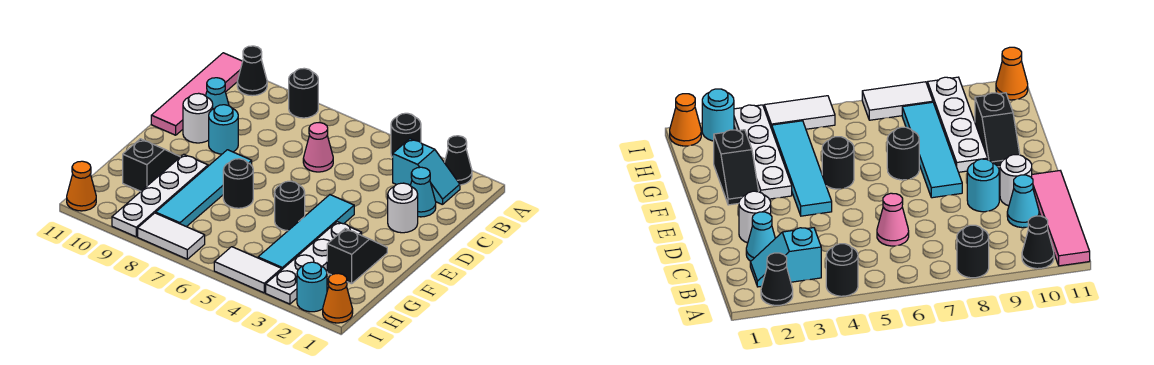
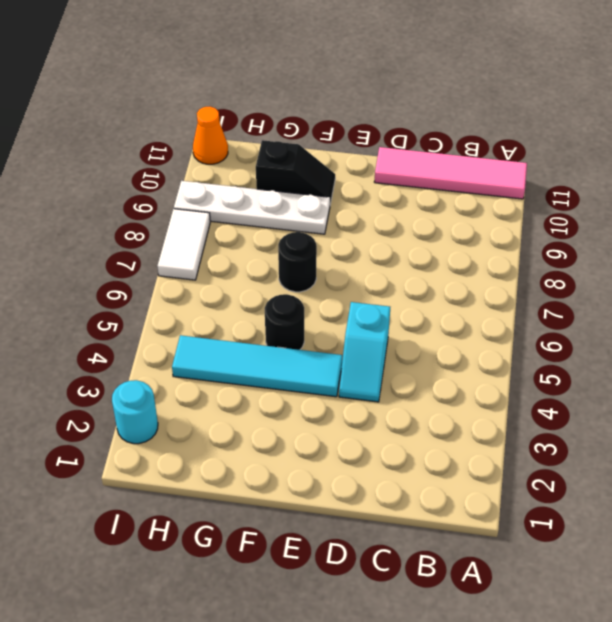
cyan slope D4:D5 level 1 top 5 -> cyan slope B2:B3 level 1 top 3
none -> black cone A2 level 1
none -> black round brick A4 level 1
none -> black round brick A8 level 1

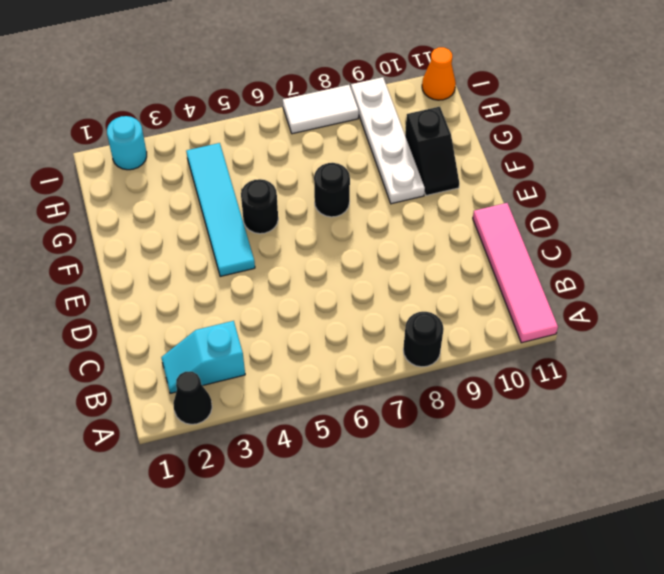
none -> black round brick A4 level 1
none -> black cone A10 level 1
none -> cyan cone C2 level 1

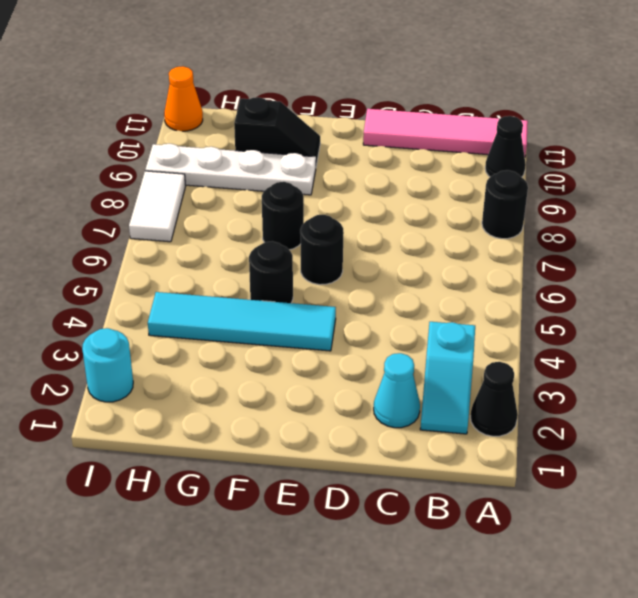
black round brick E6 level 1 -> black round brick A4 level 1
none -> pink cone C6 level 1
none -> cyan cone C10 level 1
none -> white round brick D2 level 1

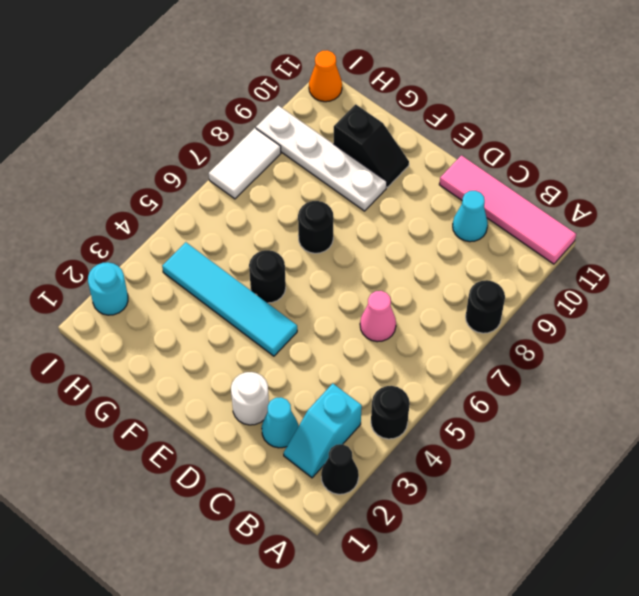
none -> black cone A10 level 1
none -> cyan round brick D9 level 1
none -> white round brick D10 level 1

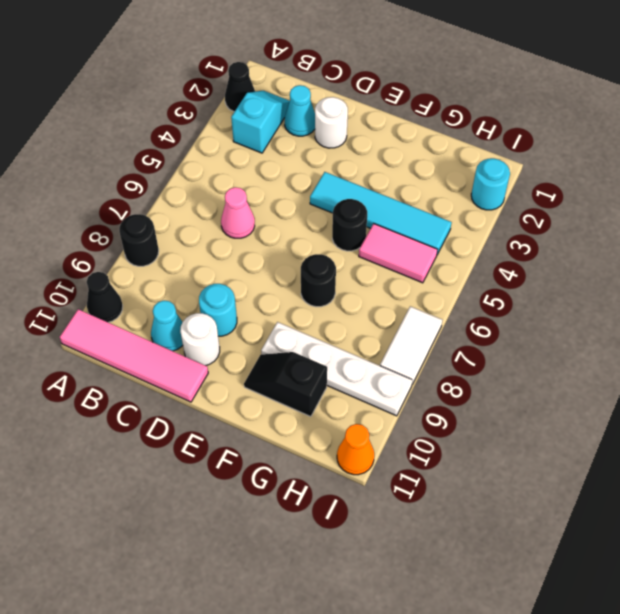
pink tile G5:H5 level 1 -> none
none -> black round brick A4 level 1
none -> cyan tile E8:H8 level 1
none -> black slope F2:G2 level 1 top G

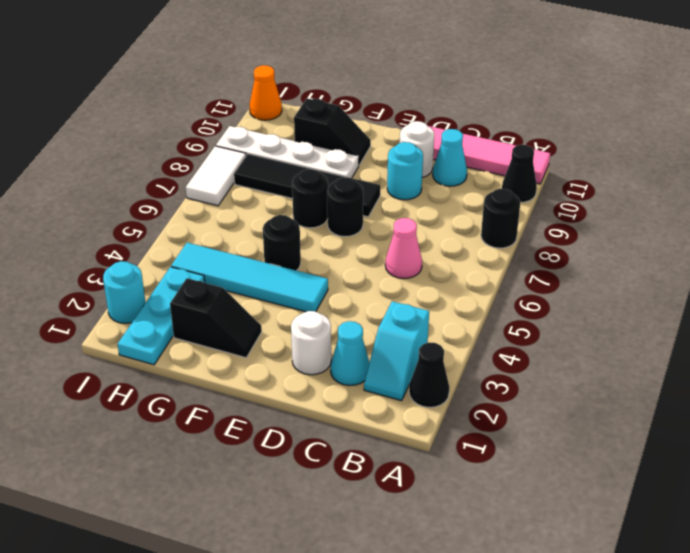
black round brick E7 level 1 -> black round brick A4 level 1
black tile E8:H8 level 1 -> cyan tile E8:H8 level 1
cyan plate H1:H3 level 1 -> white plate F3:I3 level 1
none -> orange cone I1 level 1
none -> white tile I4:I5 level 1

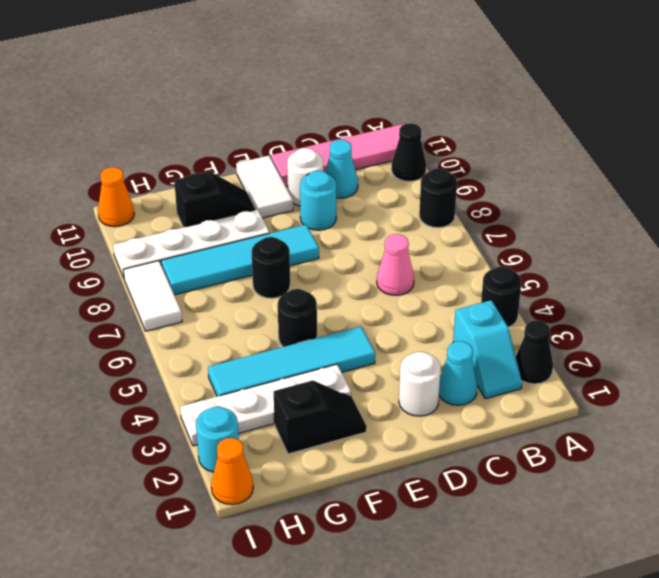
white tile E10:E11 level 1 -> white tile I4:I5 level 1

